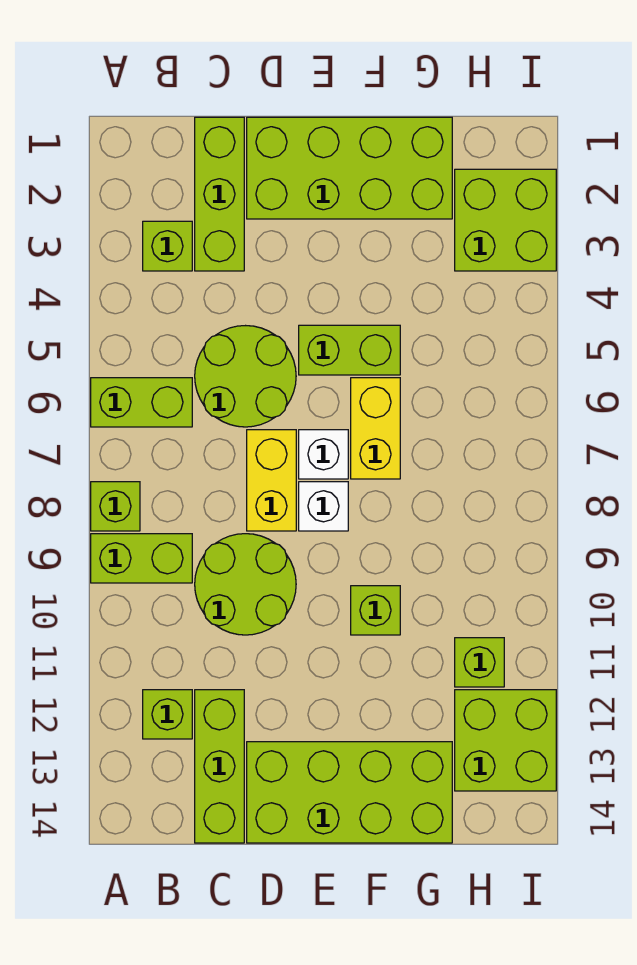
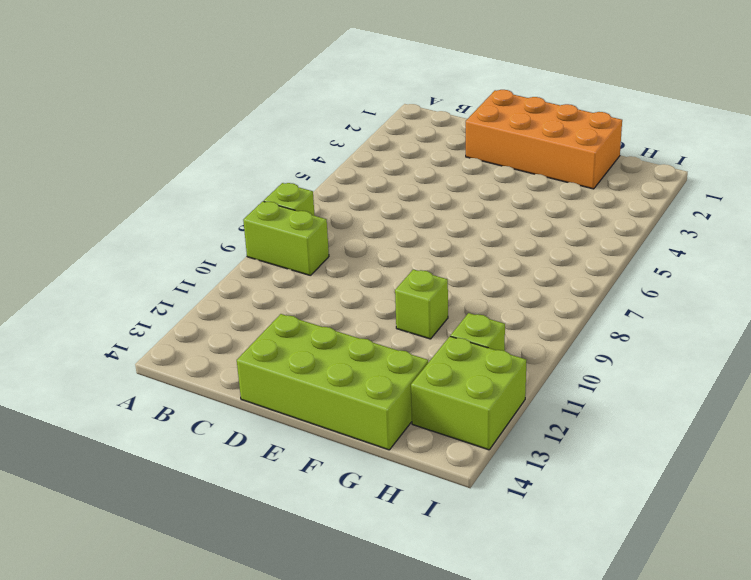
orange brick D1:G2 level 1 -> lime brick D1:G2 level 1
none -> lime brick A6:B6 level 1
none -> lime brick B3 level 1
none -> lime brick B12 level 1

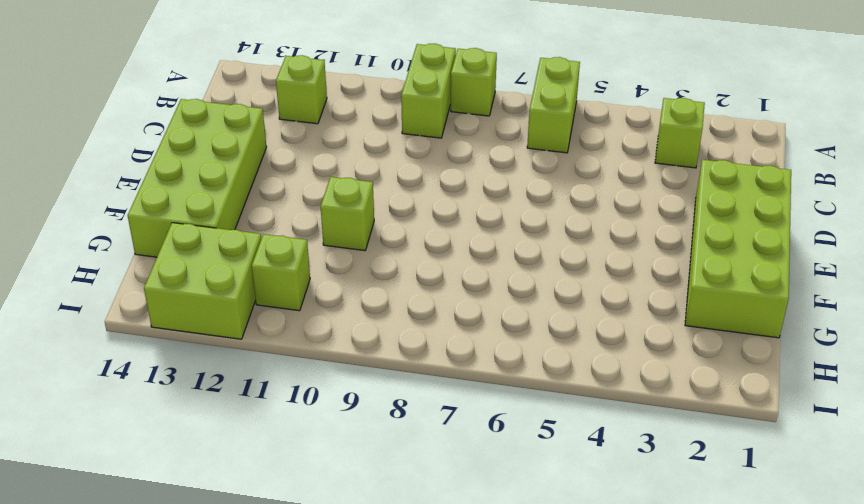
none -> lime brick C1:C3 level 1
none -> lime round brick C5:D6 level 1
none -> lime round brick C9:D10 level 1

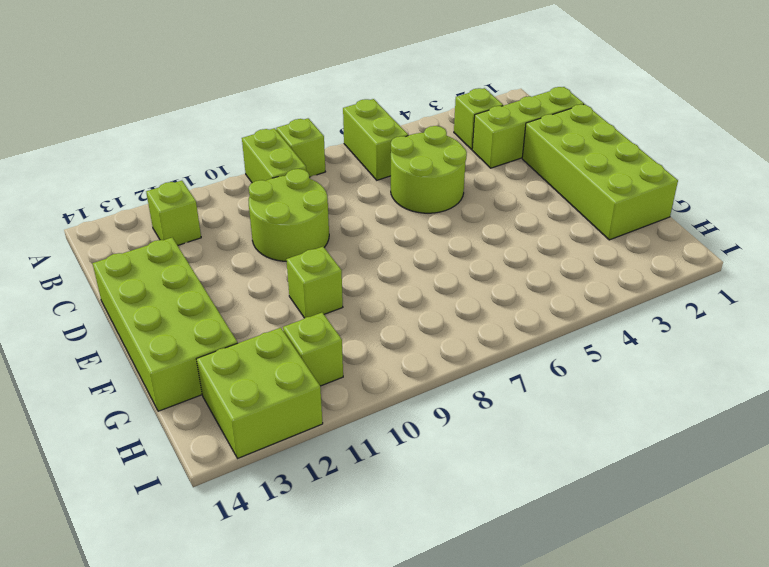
none -> lime brick C12:C14 level 1
none -> yellow brick D7:D8 level 1
none -> lime brick E5:F5 level 1

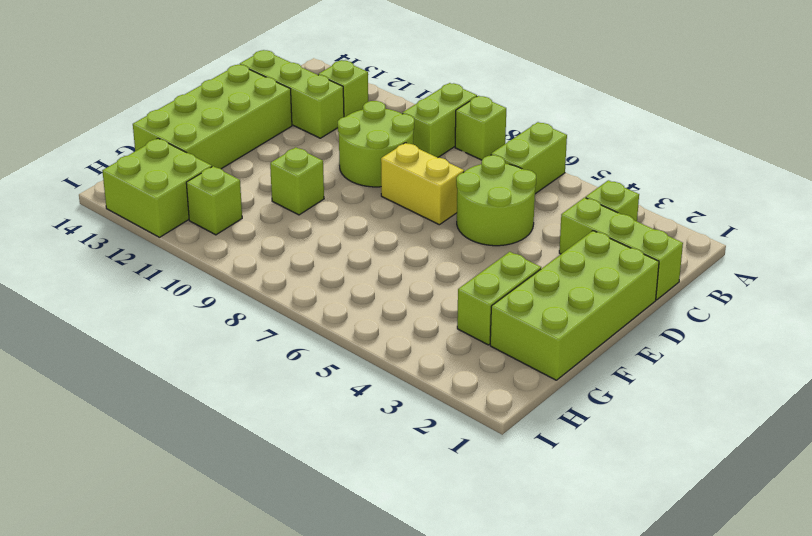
lime brick F3:G3 level 1 -> lime brick E5:F5 level 1
none -> white brick E7 level 1
none -> white brick E8 level 1
none -> yellow brick F6:F7 level 1

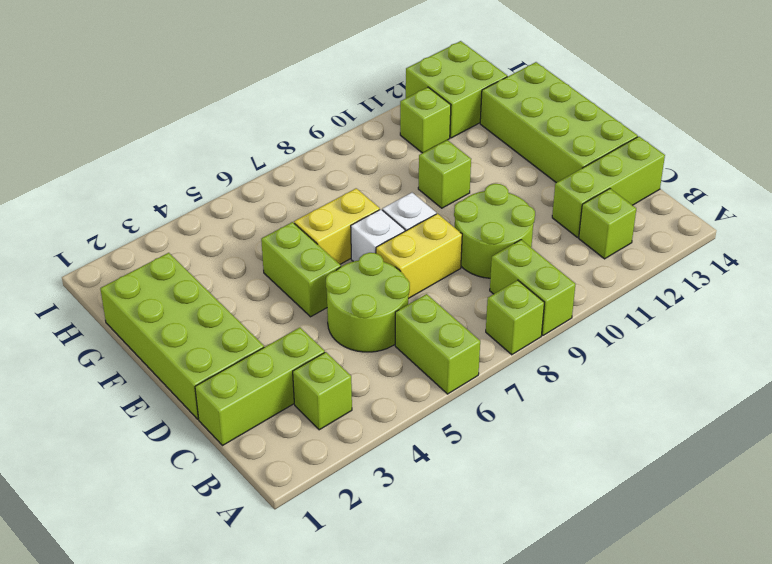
none -> lime brick H2:I3 level 1

